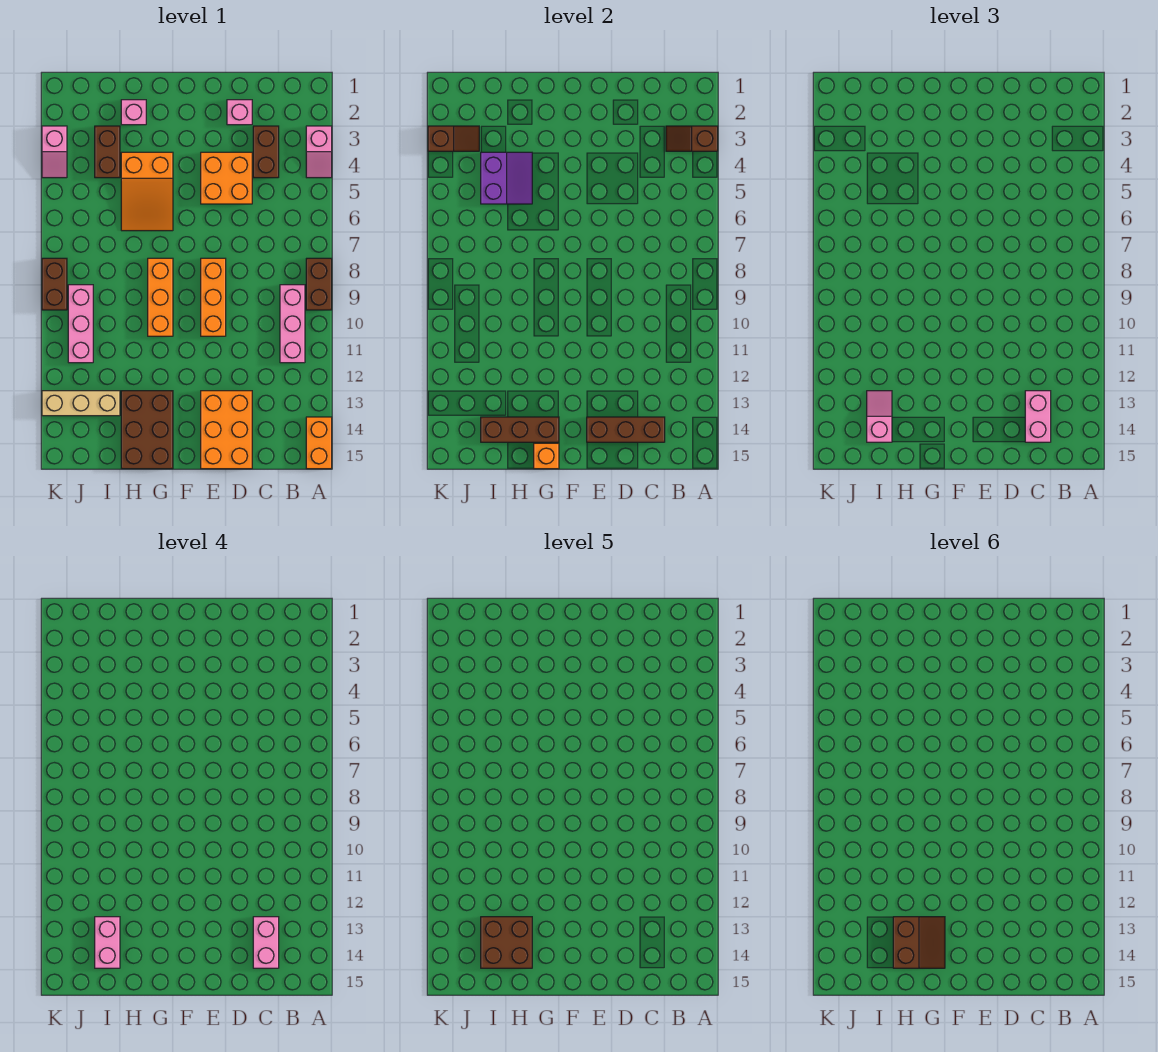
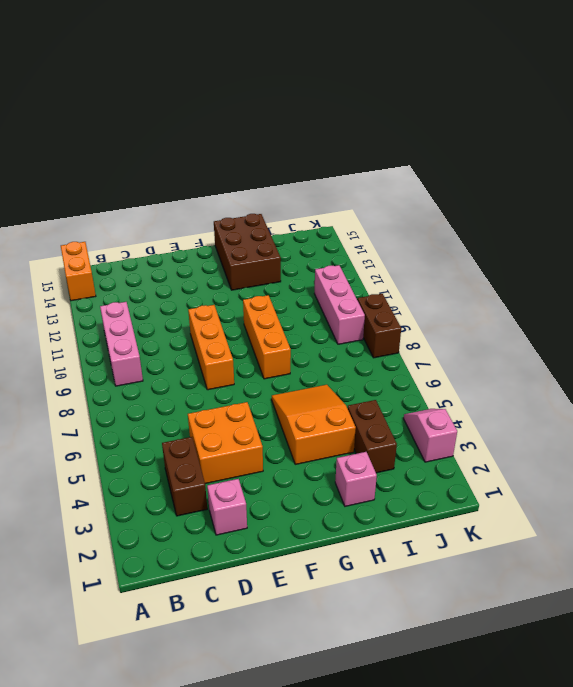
none -> pink slope A3:A4 level 1 top 3
none -> brown brick A8:A9 level 1
none -> orange brick D13:E15 level 1
none -> tan brick I13:K13 level 1

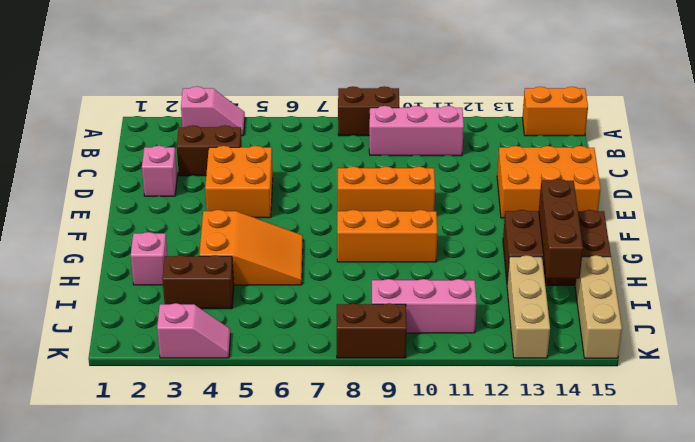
tan brick I15:K15 level 1 -> none
none -> brown slope A3:B3 level 2 top A
none -> brown brick C14:E14 level 2
none -> orange brick G15 level 2
none -> purple slope H4:I5 level 2 top I

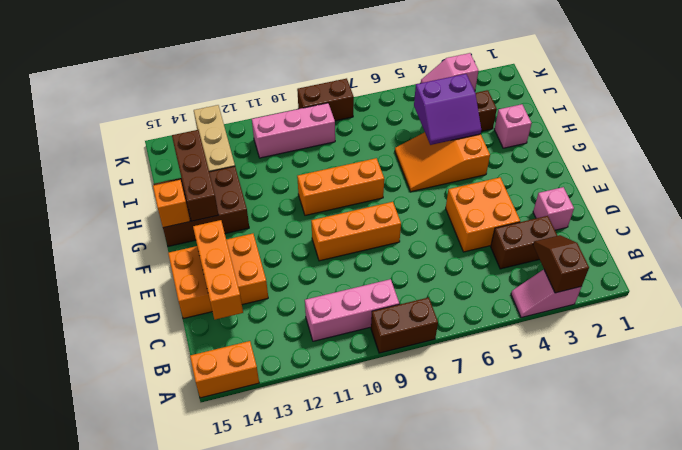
orange brick C14:E14 level 2 -> brown brick C14:E14 level 2
none -> brown slope J3:K3 level 2 top K
none -> pink brick C13:C14 level 3
none -> pink slope I13:I14 level 3 top 14
none -> pink brick C13:C14 level 4

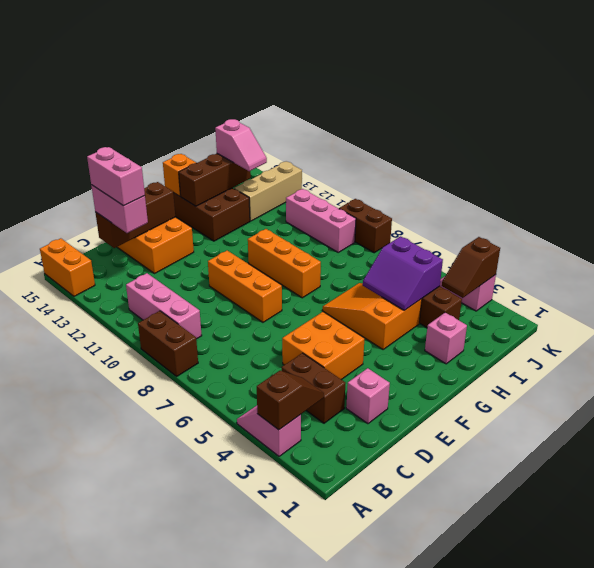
none -> pink brick I13:I14 level 4
none -> brown brick H13:I14 level 5
none -> brown slope G13:H14 level 6 top H

